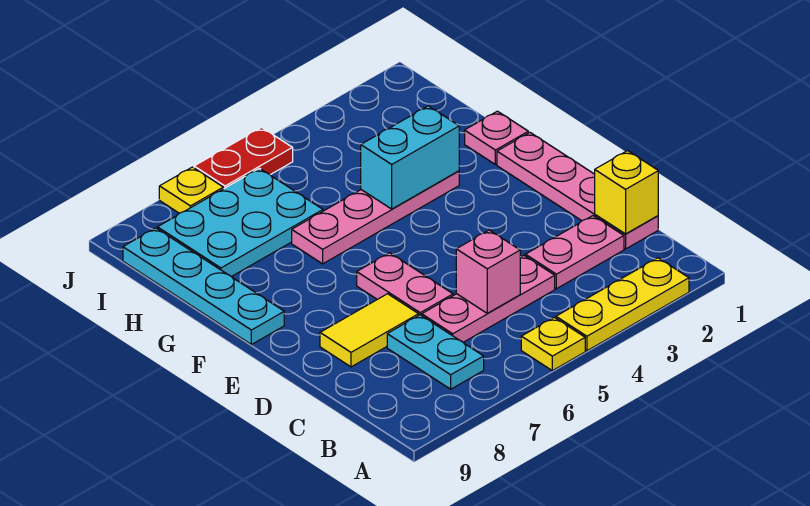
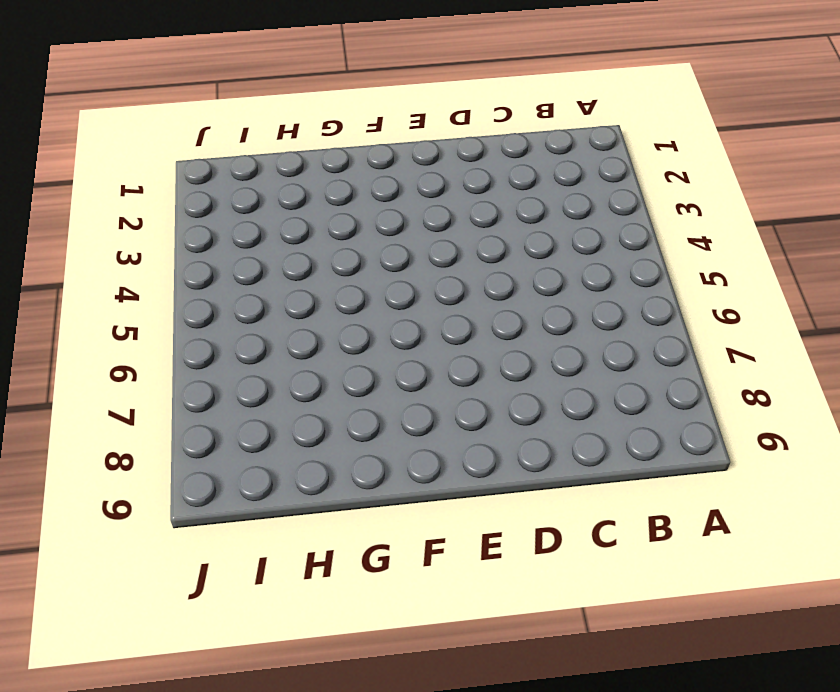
none -> yellow plate A2:A4 level 1
none -> yellow plate A5 level 1
none -> cyan plate B7:C7 level 1

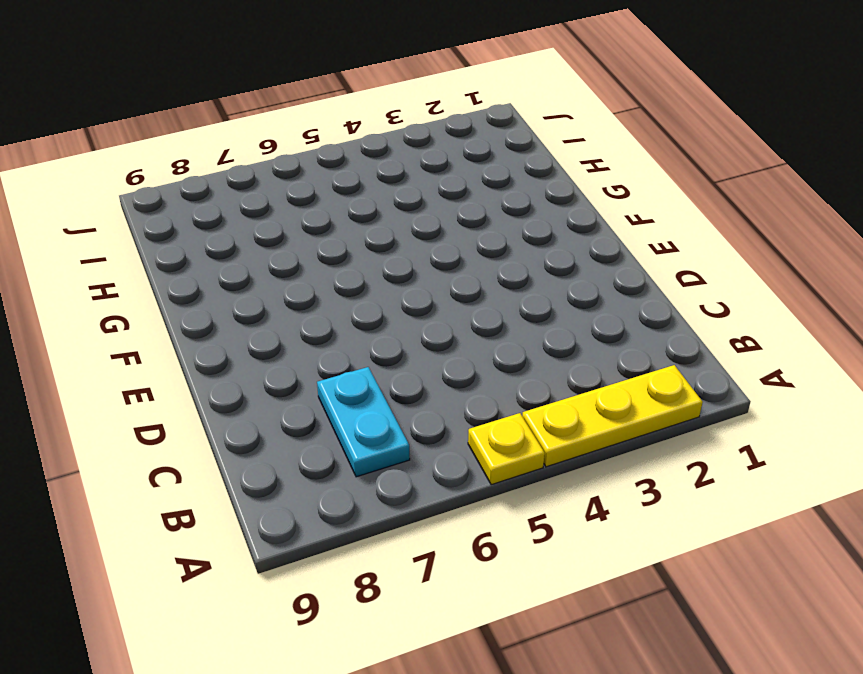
none -> pink plate C1:F1 level 1
none -> pink plate C2:C3 level 1
none -> pink plate C4:C6 level 1

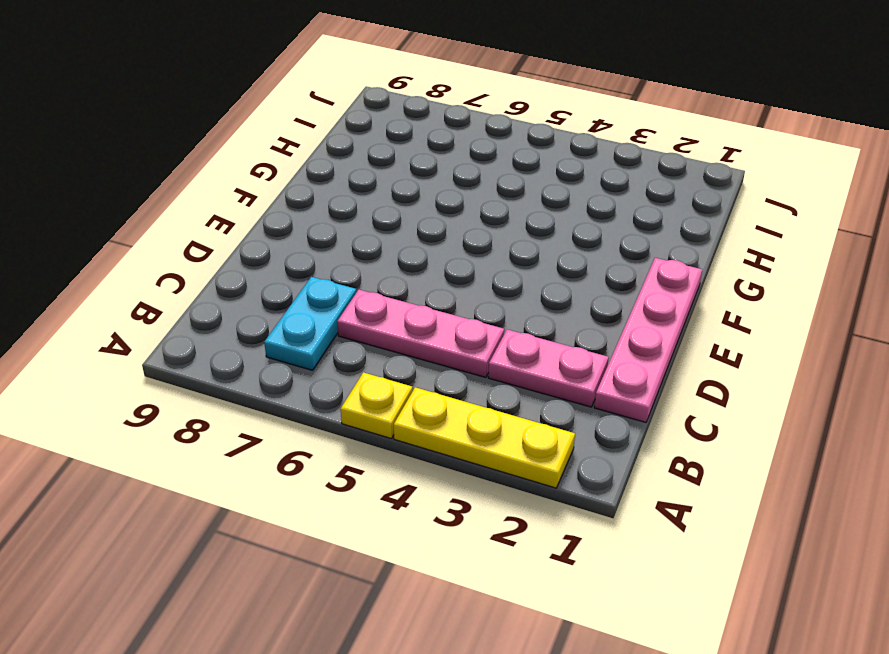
none -> pink plate D6:E6 level 1
none -> yellow tile D7:D8 level 1
none -> cyan plate F9:I9 level 1

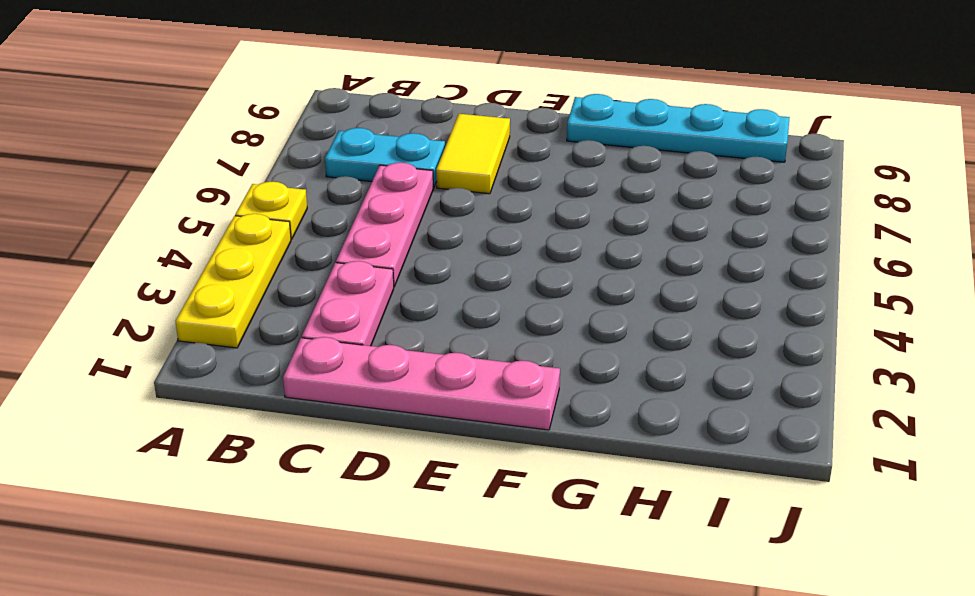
none -> pink plate D6:E6 level 1
none -> pink plate G1 level 1
none -> pink plate G3:G6 level 1

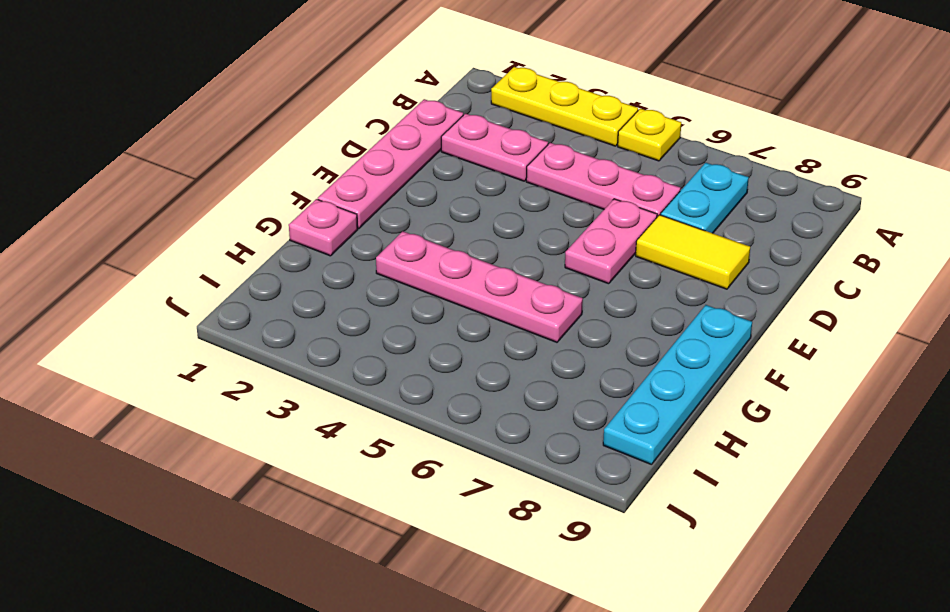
none -> cyan plate H6:I8 level 1
none -> red plate J5:J6 level 1
none -> yellow plate J7 level 1

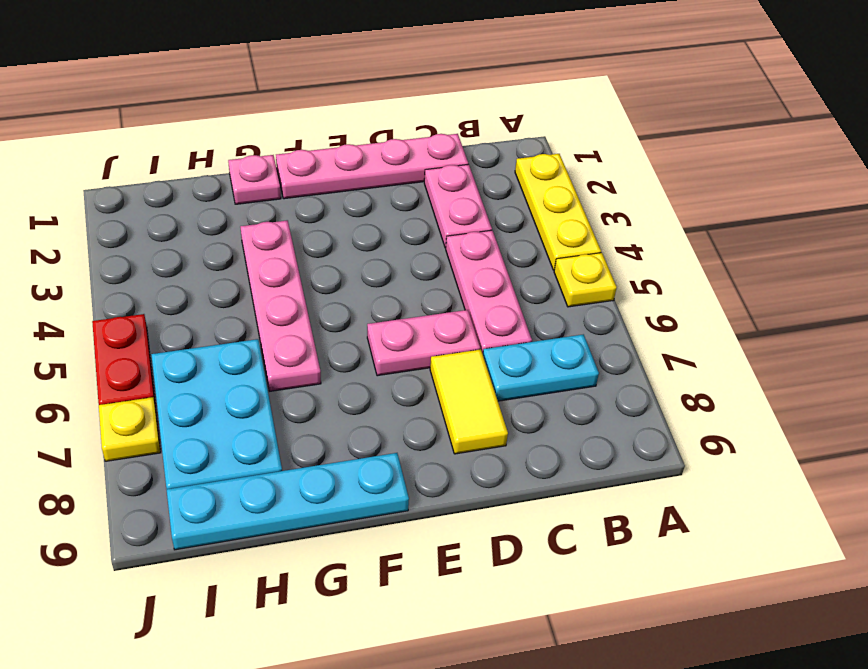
none -> yellow brick C1 level 2
none -> pink brick C5 level 2
none -> cyan brick G3:G4 level 2

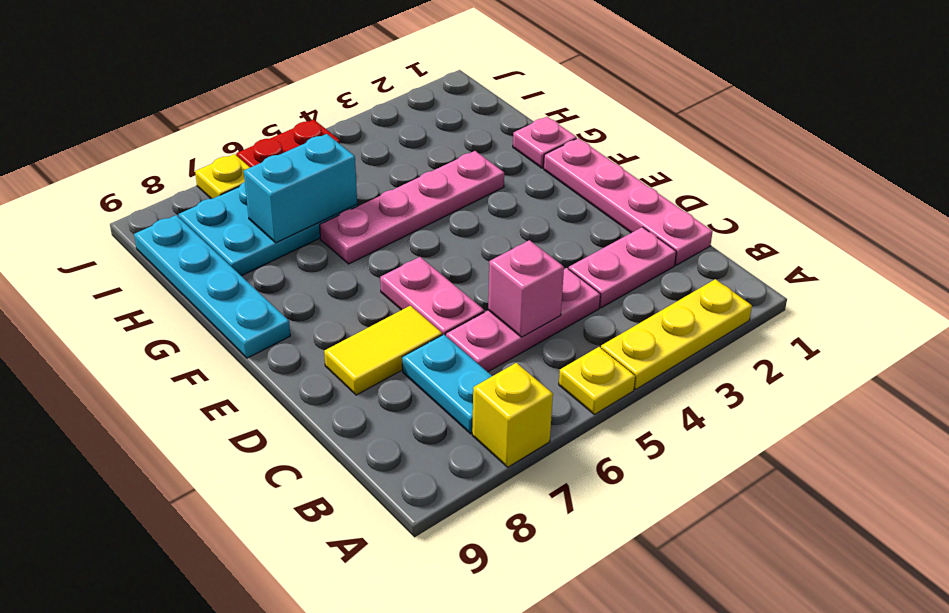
yellow brick A7 level 1 -> yellow brick C1 level 2
cyan brick H6:H7 level 2 -> cyan brick G3:G4 level 2

